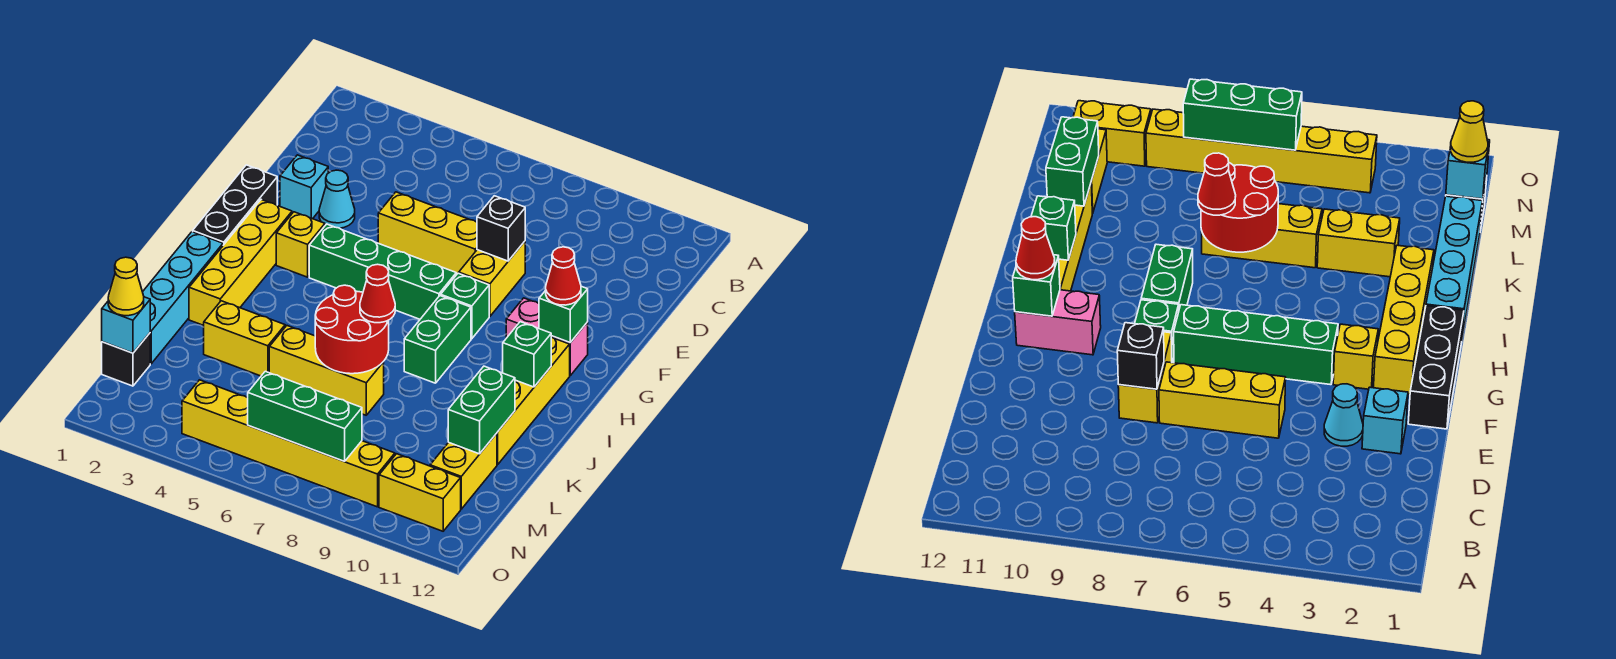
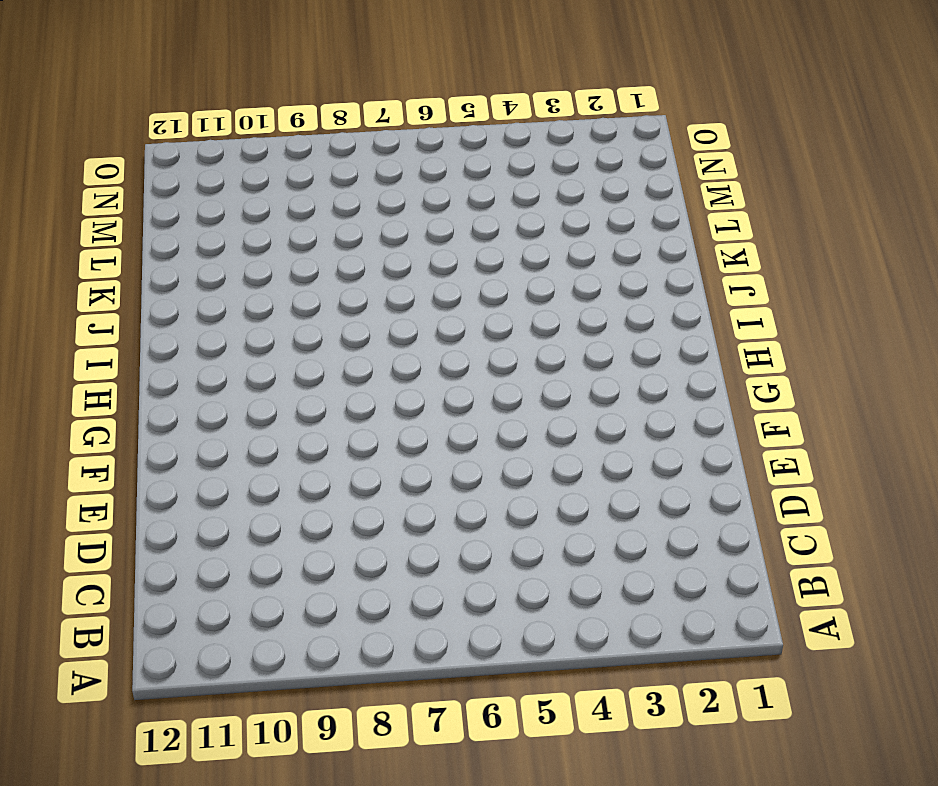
none -> cyan brick E2 level 1
none -> cyan cone E3 level 1
none -> yellow brick E5:E7 level 1

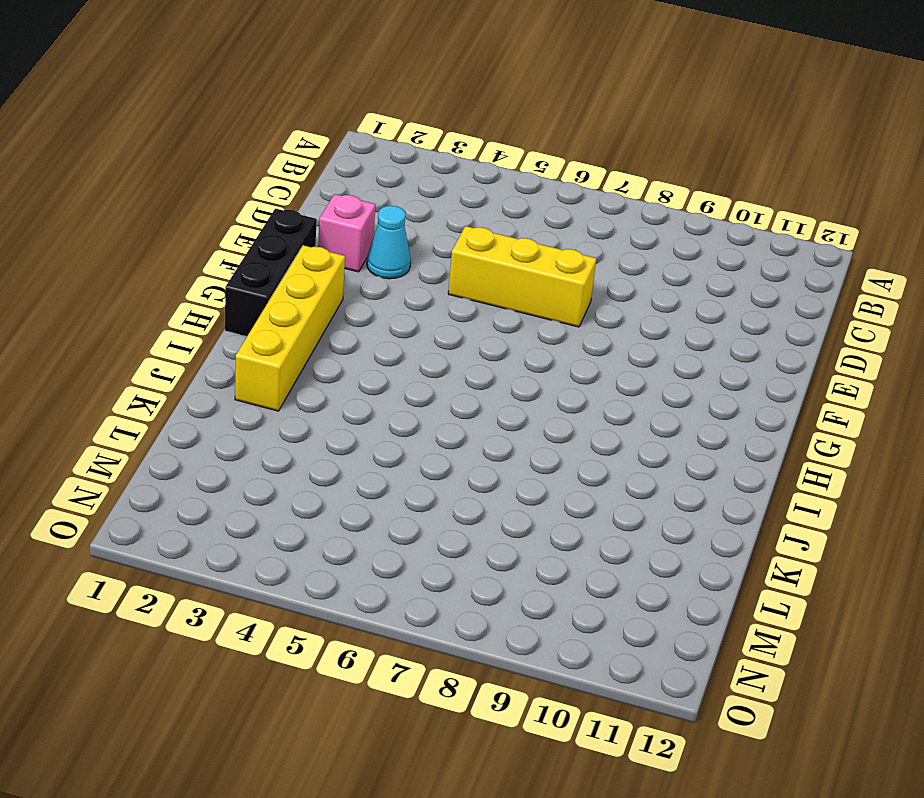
pink brick E2 level 1 -> cyan brick E2 level 1
none -> yellow brick E8:F8 level 1
none -> yellow brick G3 level 1
none -> green brick G4:G7 level 1

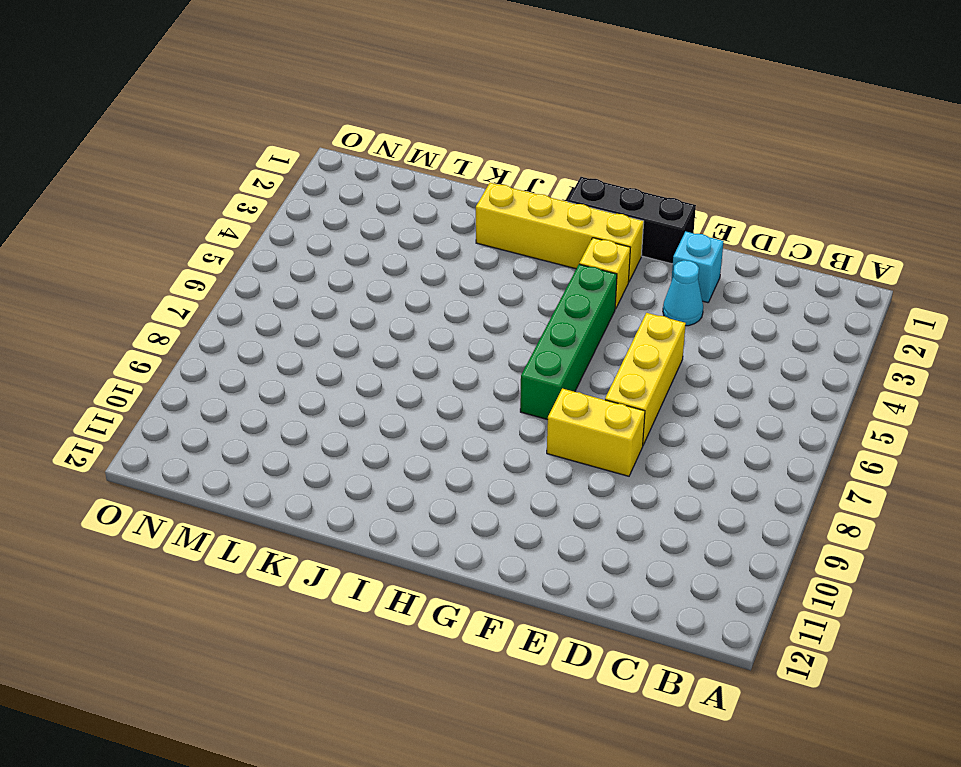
none -> green brick G8 level 1
none -> pink brick G10:G11 level 1
none -> green brick H8:I8 level 1

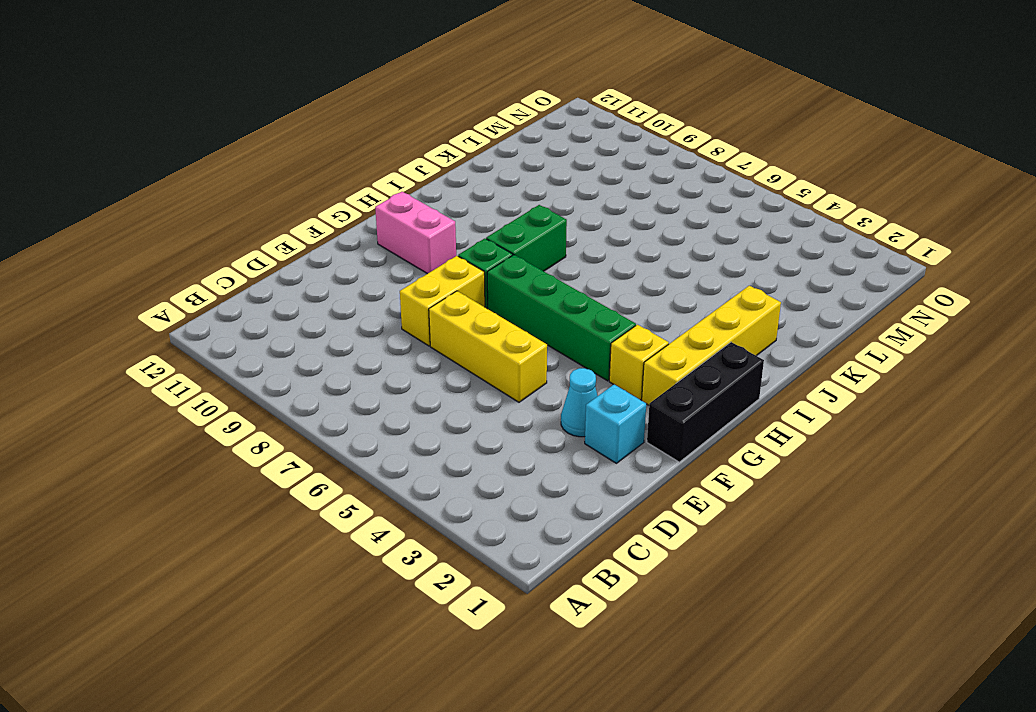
none -> yellow brick H11:K11 level 1
none -> cyan brick I1:L1 level 1
none -> yellow brick K3:K4 level 1

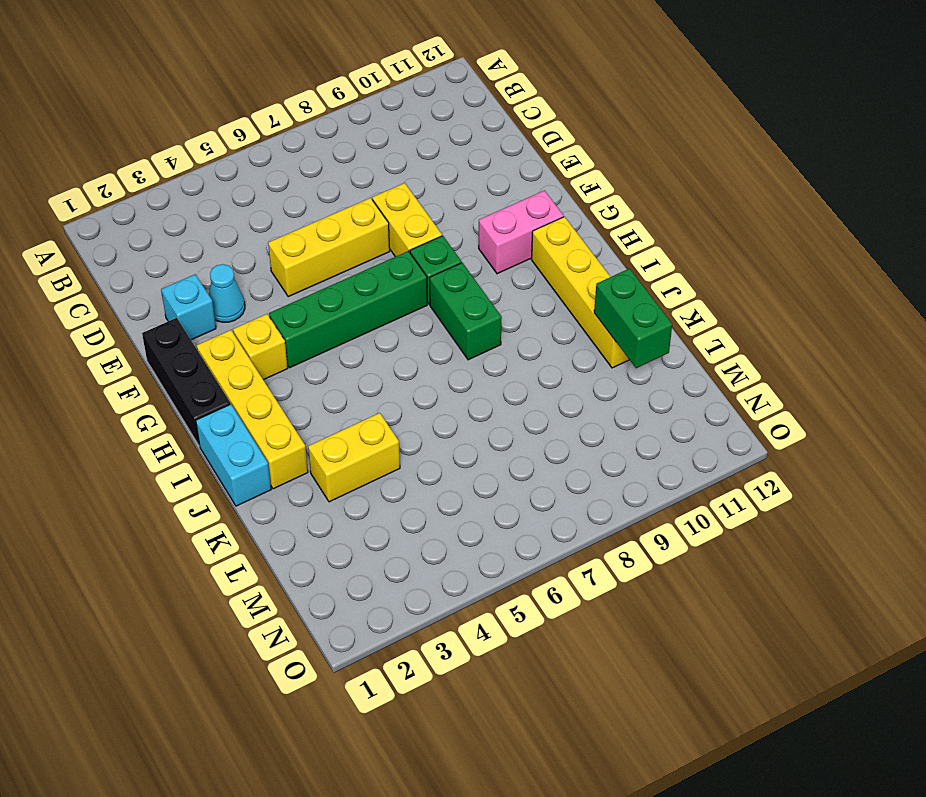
cyan brick I1:J1 level 1 -> cyan brick I1:L1 level 1
none -> yellow brick K5:K7 level 1
none -> yellow brick L11:M11 level 1
none -> black brick M1 level 1

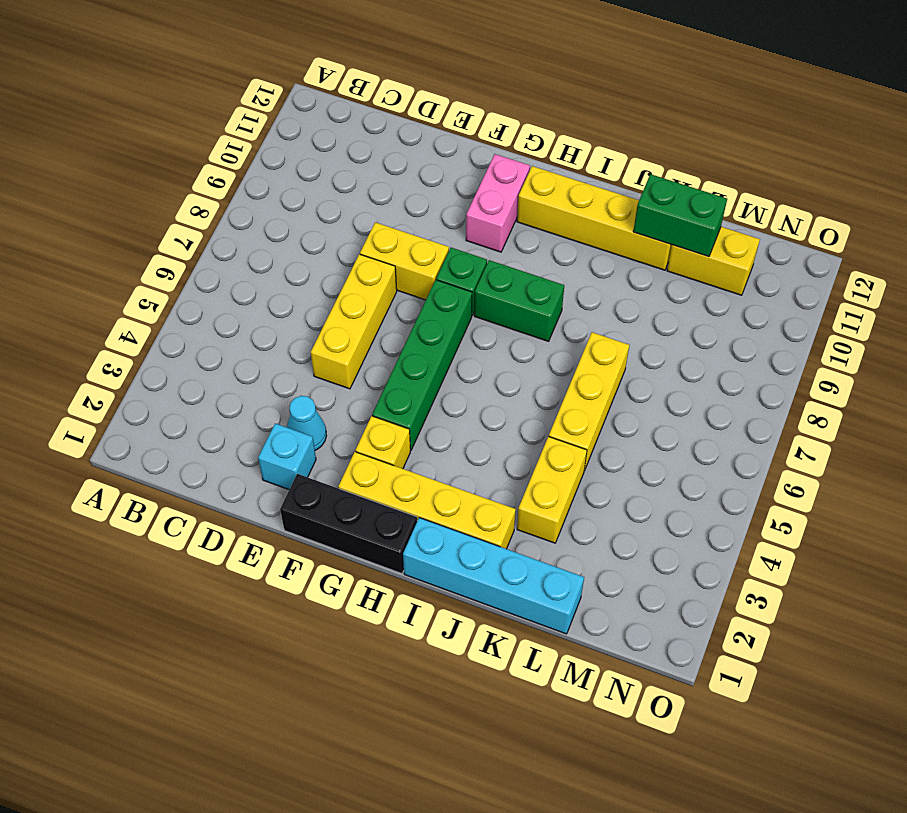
none -> black brick M1 level 1
none -> yellow brick N4:N9 level 1
none -> yellow brick N10:N11 level 1

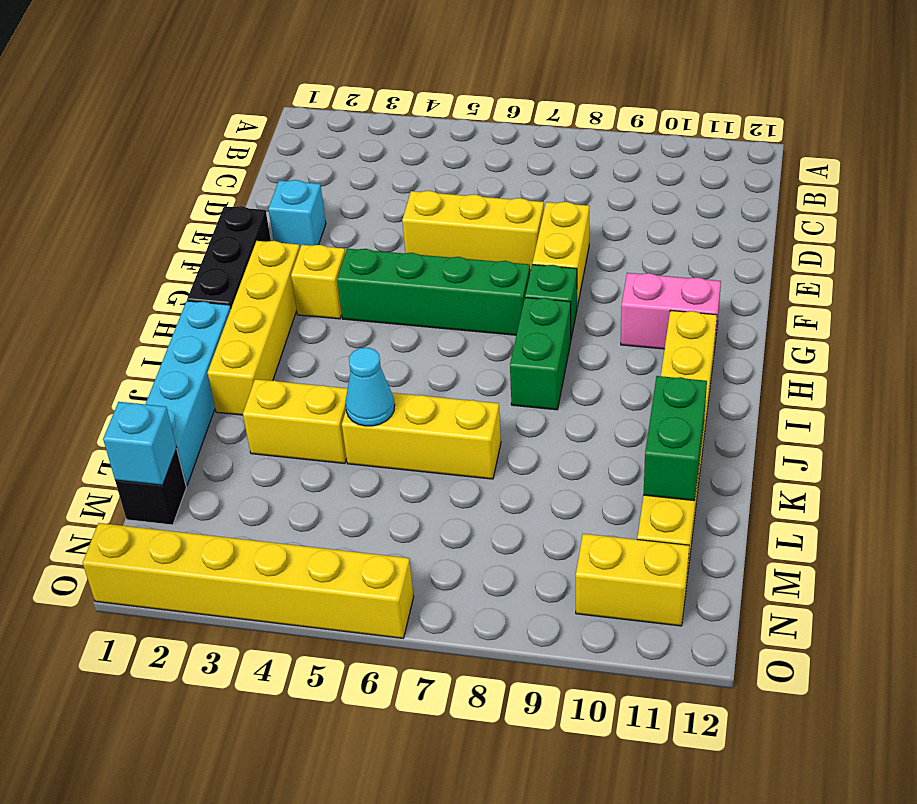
cyan cone K5 level 2 -> cyan cone E3 level 1
yellow brick O1:O6 level 1 -> yellow brick N4:N9 level 1
none -> black brick E8 level 2
none -> green brick G11 level 2
none -> green brick I11 level 2

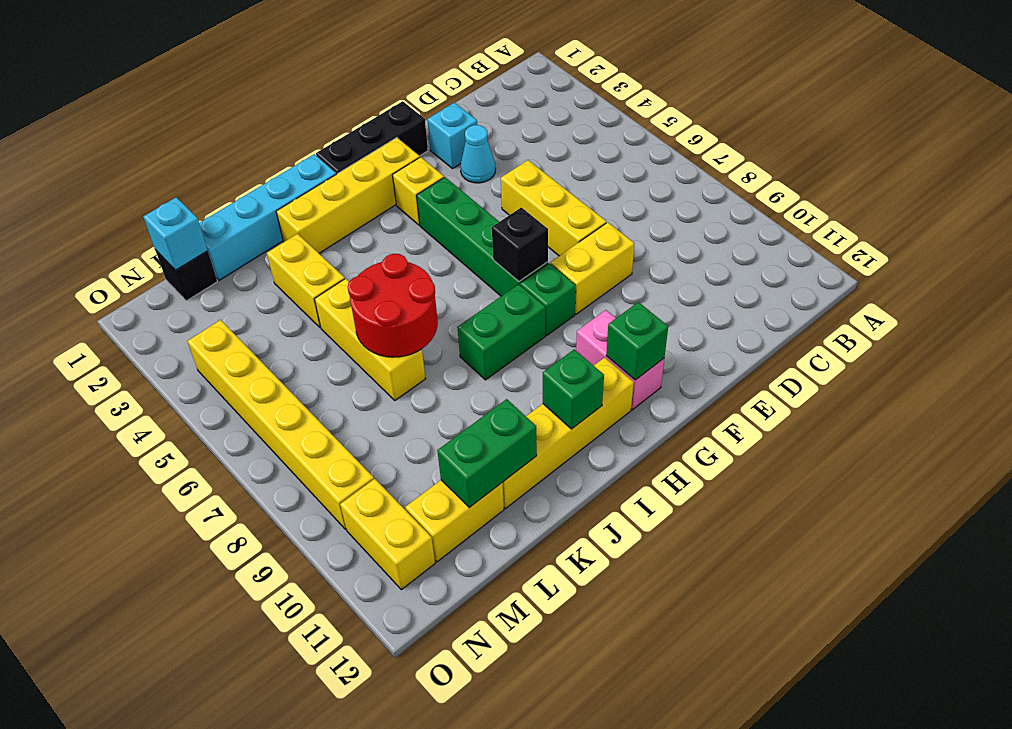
black brick G7 level 2 -> black brick E8 level 2
none -> green brick N6:N8 level 2
none -> red cone G11 level 3
none -> red cone J7 level 3

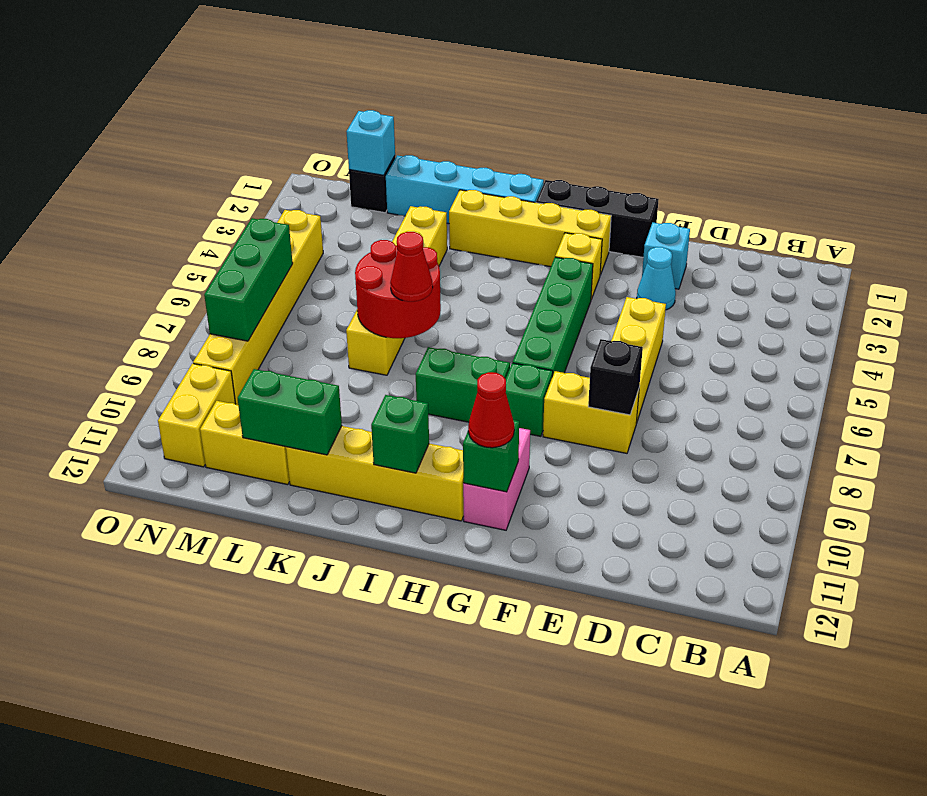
none -> yellow cone M1 level 3

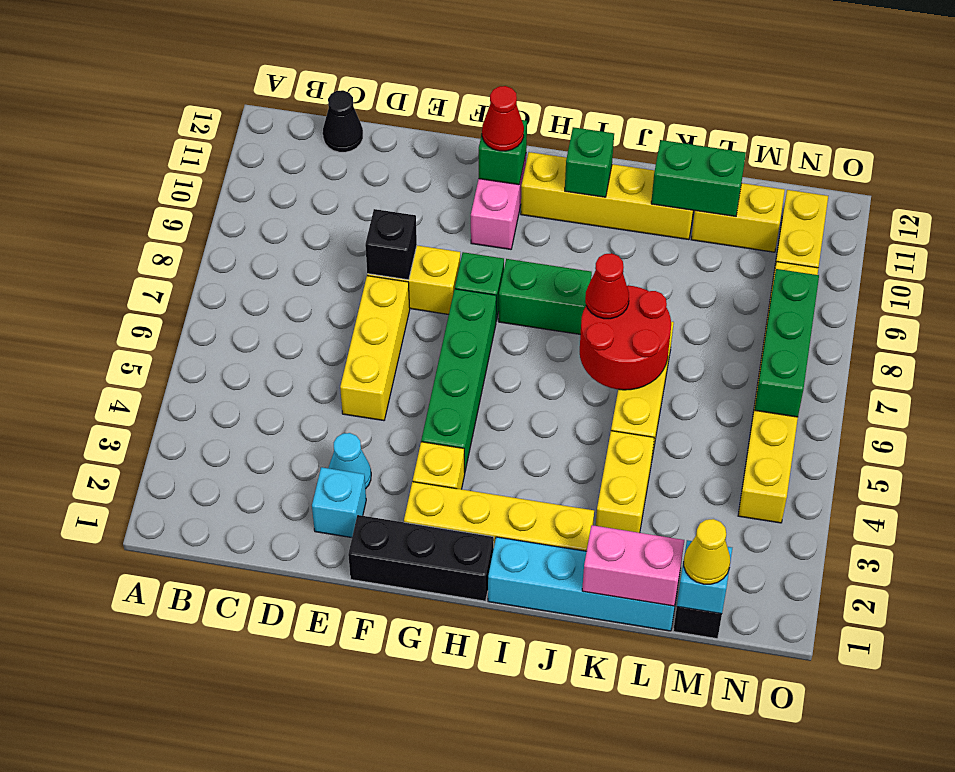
black cone C12 level 1 -> none
pink brick K1:L1 level 2 -> none

